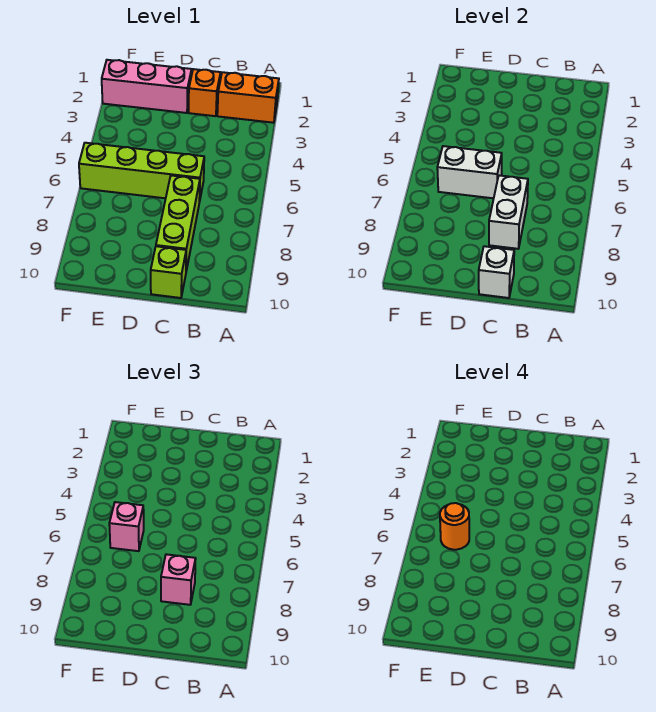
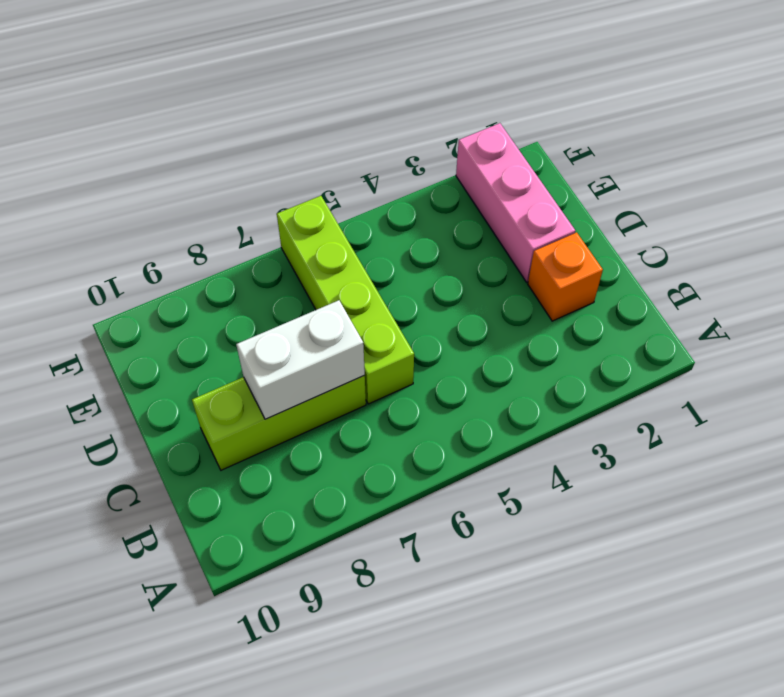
none -> orange brick A2:B2 level 1
none -> lime brick C10 level 1
none -> white brick C10 level 2

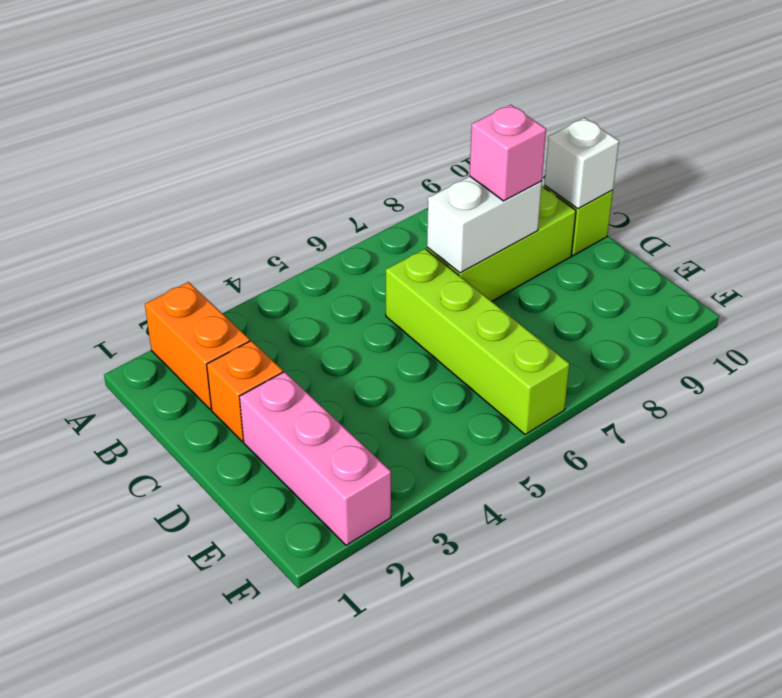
none -> white brick D6:E6 level 2
none -> pink brick E6 level 3
none -> orange round brick E6 level 4

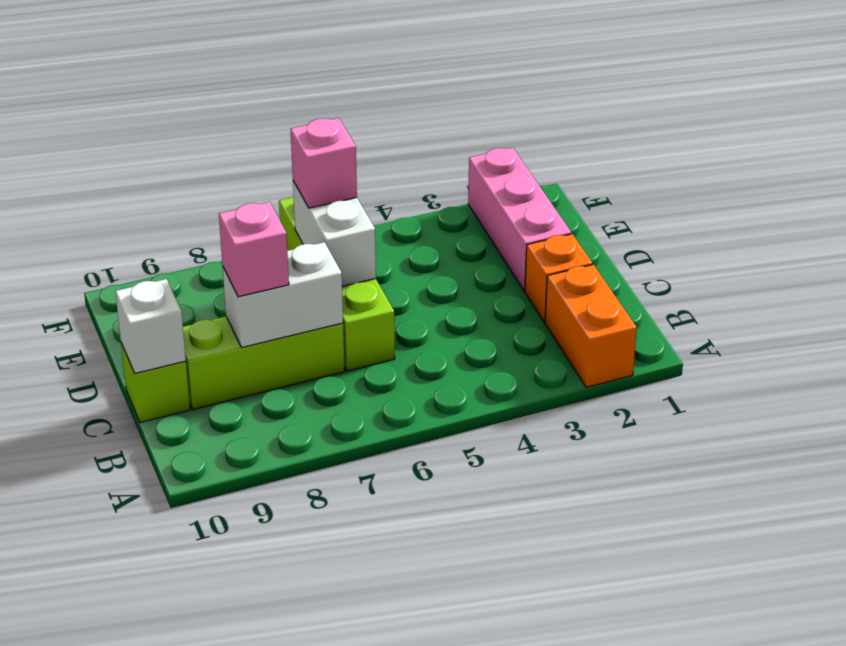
none -> orange round brick E6 level 4

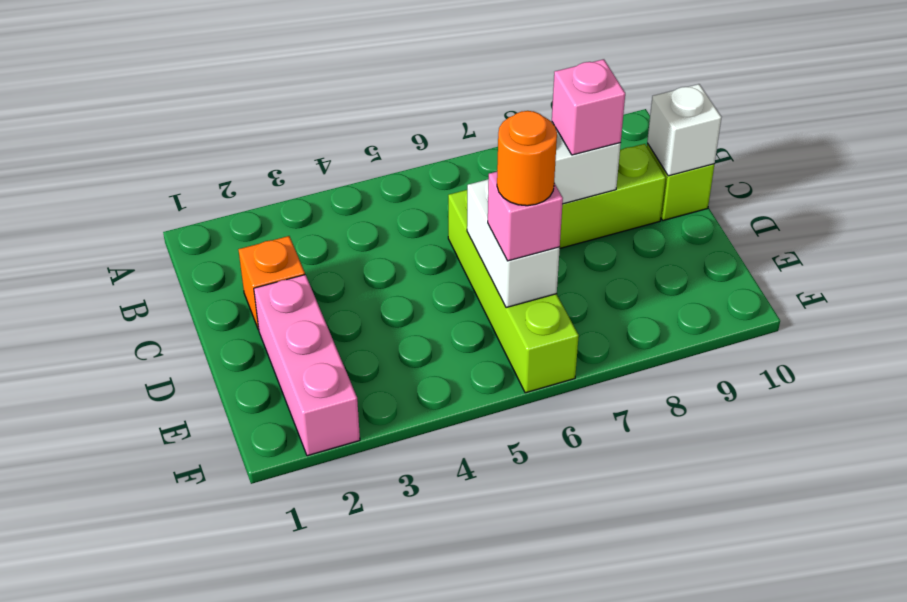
none -> orange brick A2:B2 level 1

